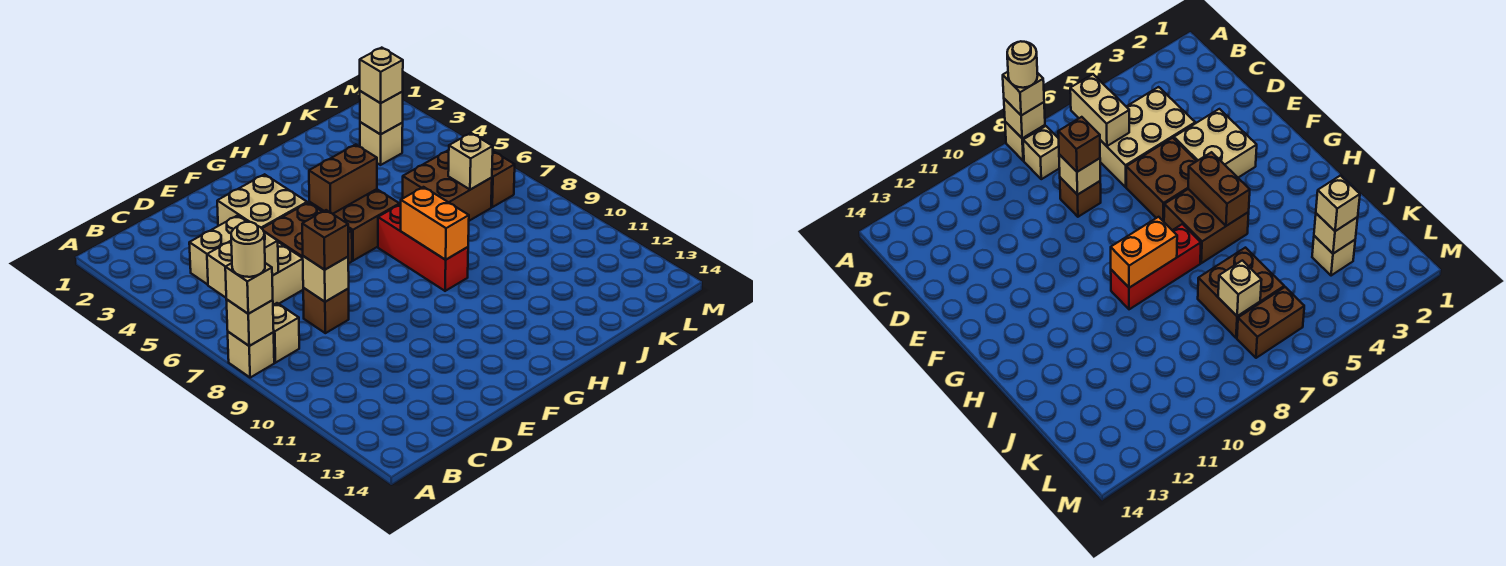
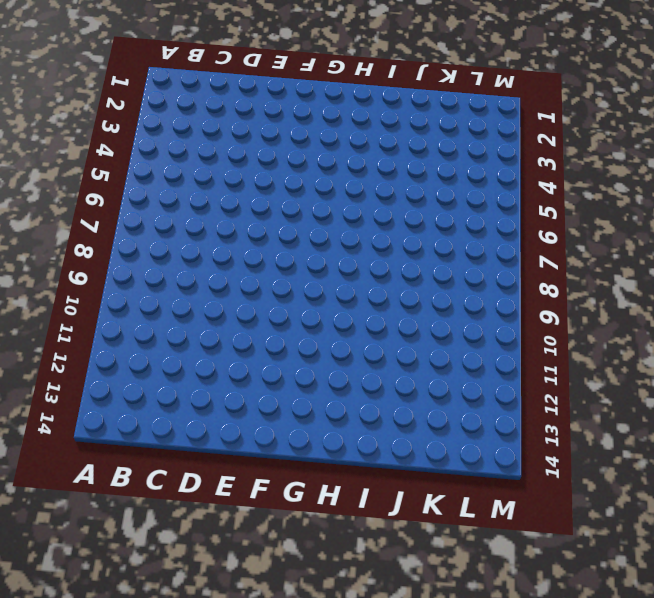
none -> tan brick A8 level 1
none -> tan brick B8 level 1
none -> tan brick C4:D6 level 1

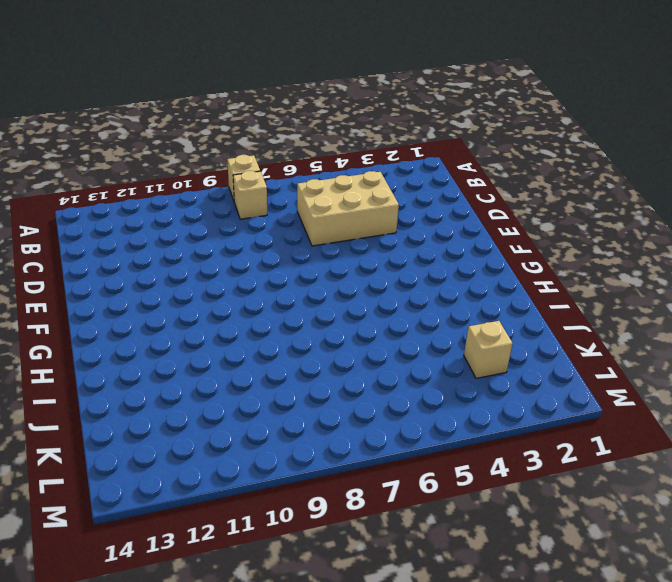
none -> brown brick D8 level 1
none -> tan brick E3:F4 level 1
none -> brown brick E5:F6 level 1

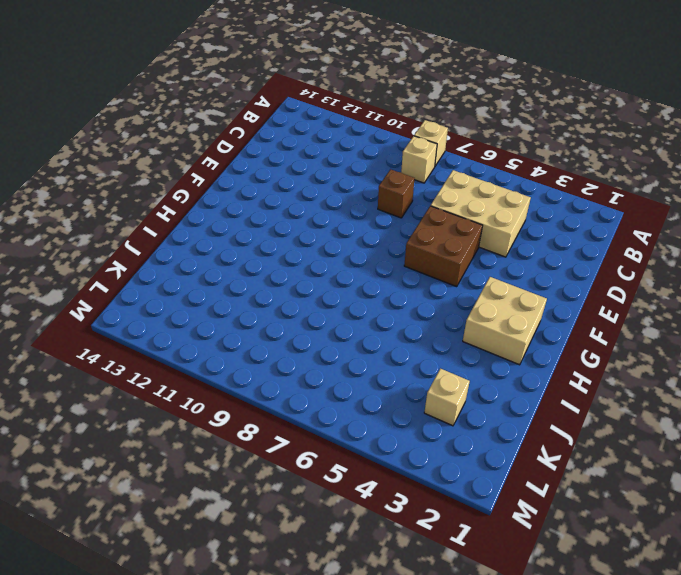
tan brick G2:H3 level 1 -> tan brick E3:F4 level 1
none -> brown brick G5:H6 level 1
none -> red brick H7:H9 level 1
none -> brown brick J6:K7 level 1

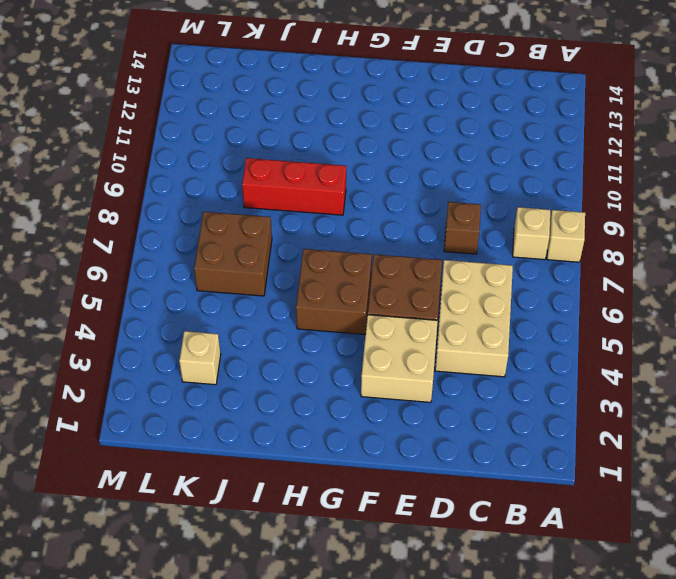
red brick H9:J9 level 1 -> red brick H7:H9 level 1
none -> brown brick L6:L7 level 1
none -> tan brick A8 level 2
none -> tan brick B6:C6 level 2

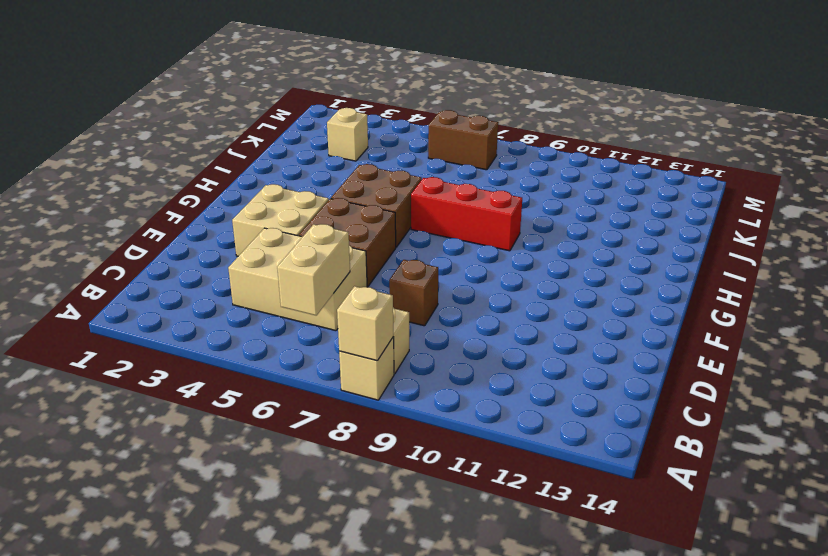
none -> brown brick J6:K7 level 1
none -> tan brick D8 level 2
none -> brown brick G5:H5 level 2

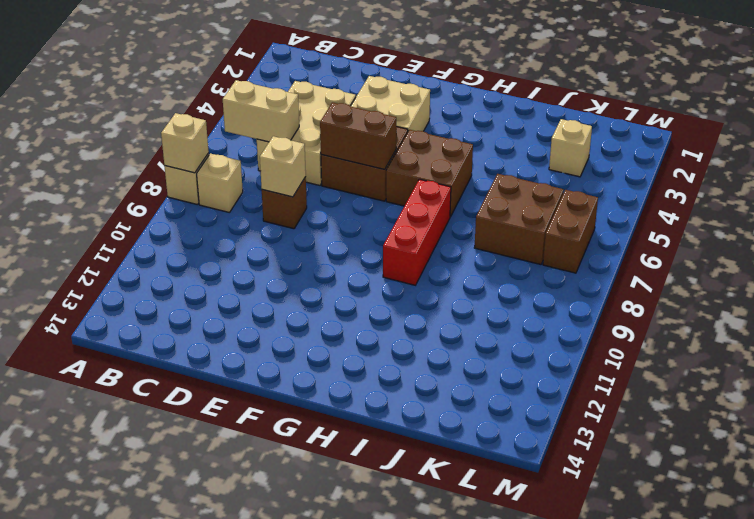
brown brick E6:F6 level 2 -> brown brick G5:H5 level 2
none -> orange brick H8:H9 level 2
none -> tan brick K3 level 2
none -> tan brick K7 level 2

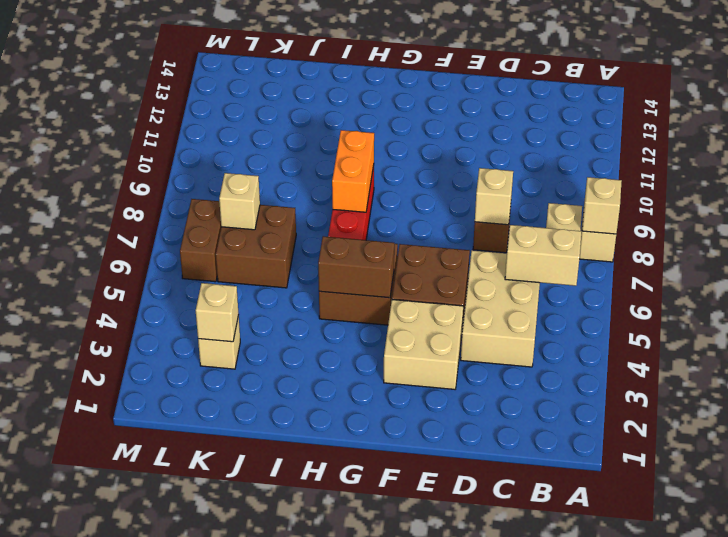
none -> tan brick A8 level 3
none -> brown brick D8 level 3
none -> tan brick K3 level 3

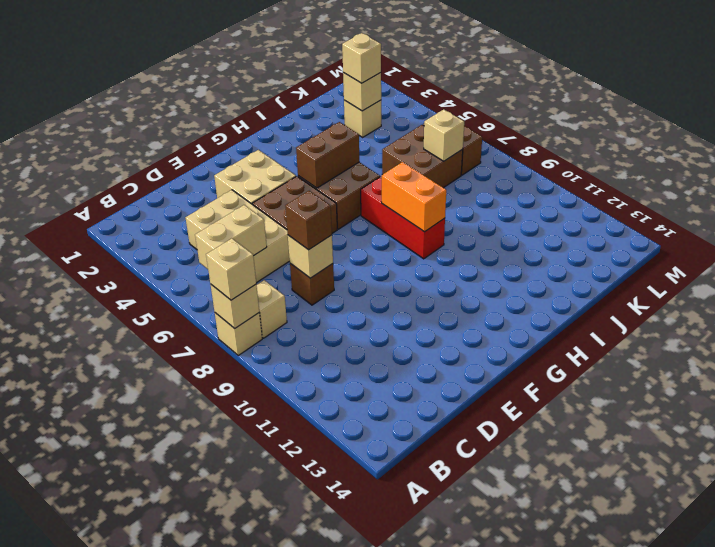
none -> tan round brick A8 level 4

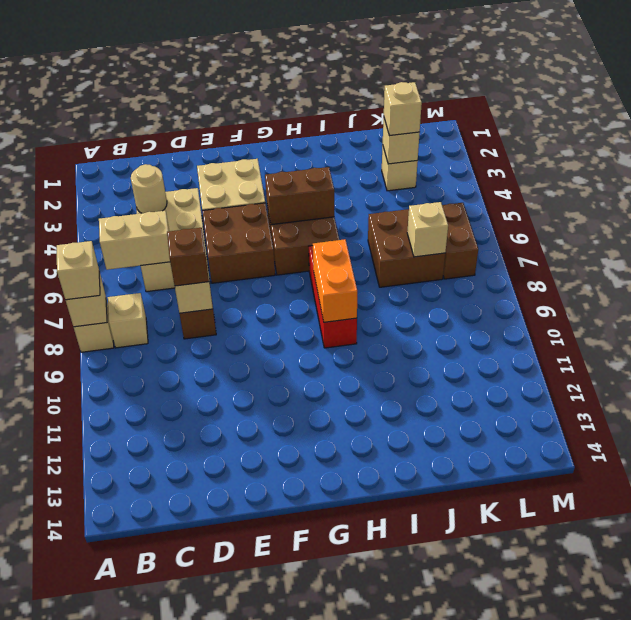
tan round brick C4 level 2 -> tan round brick A8 level 4

